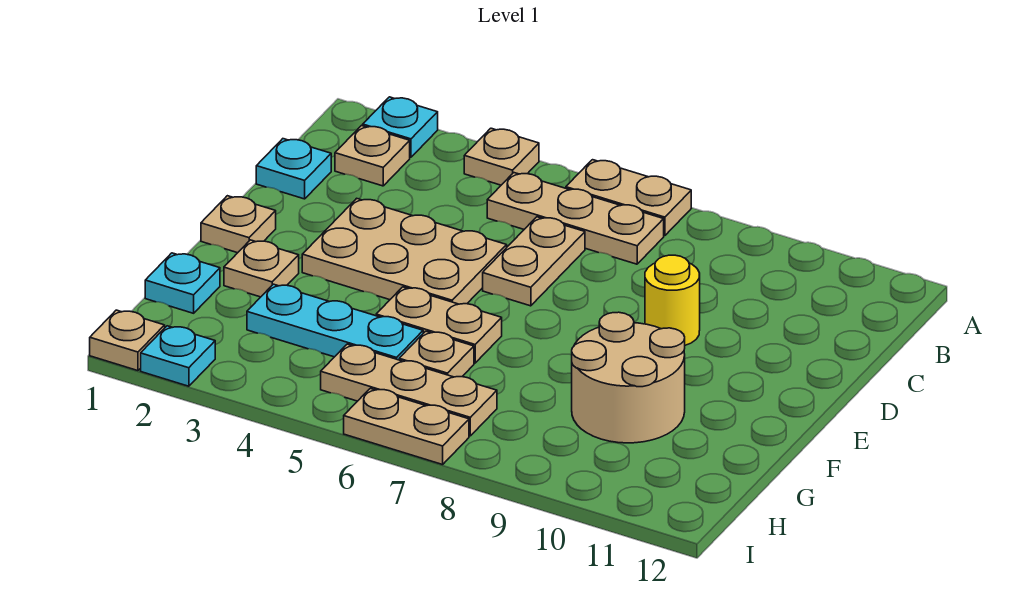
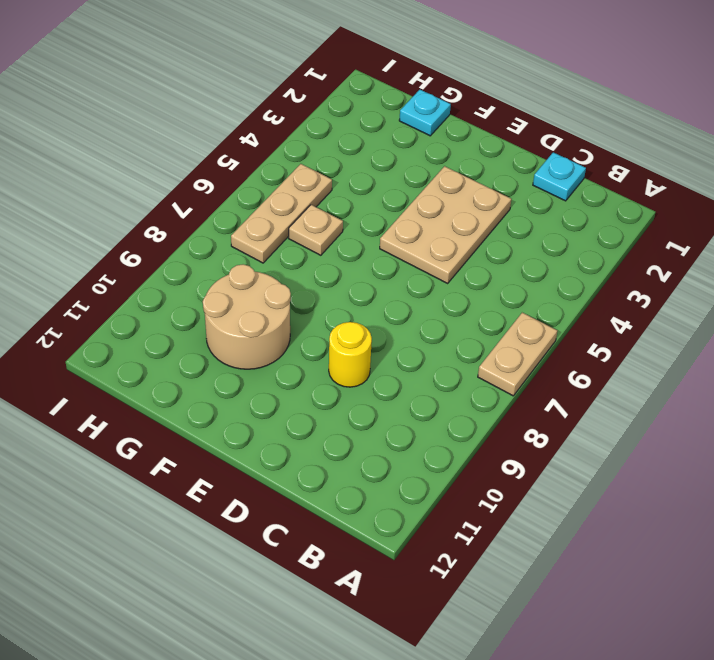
none -> cyan plate A2 level 1
none -> tan plate A4 level 1
none -> tan plate B2 level 1

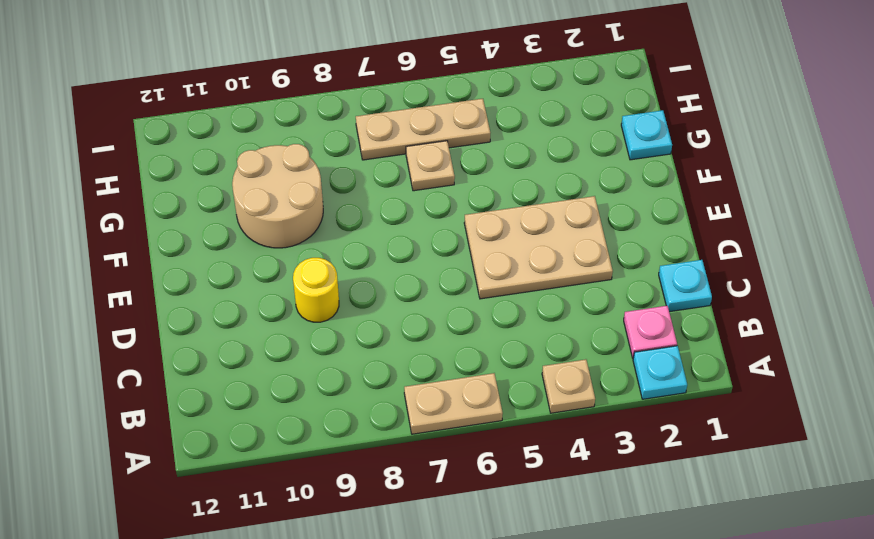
pink plate B2 level 1 -> tan plate B2 level 1
none -> tan plate B5:B7 level 1
none -> tan plate C6:D6 level 1
none -> tan plate E1 level 1

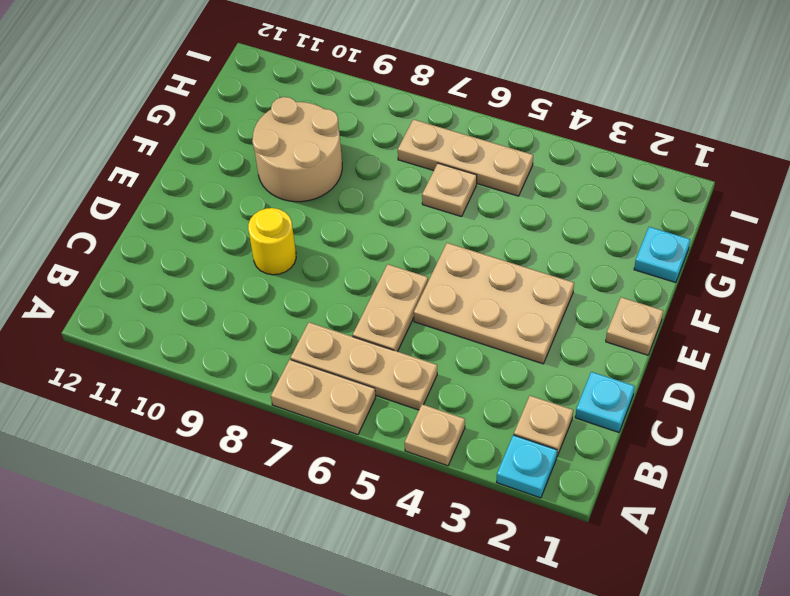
none -> tan plate F2 level 1
none -> tan plate F5:F6 level 1
none -> cyan plate G3:G5 level 1

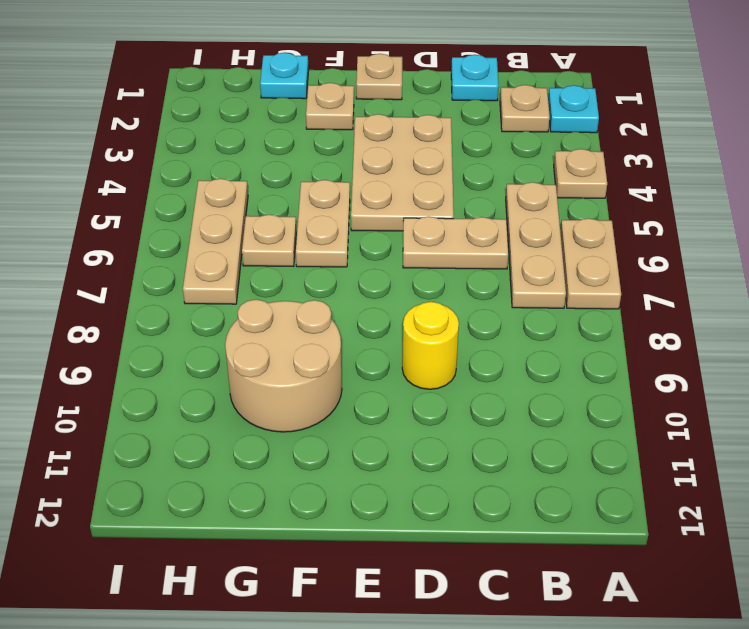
none -> cyan plate G3:G5 level 1
none -> tan plate I1 level 1
none -> cyan plate I2 level 1

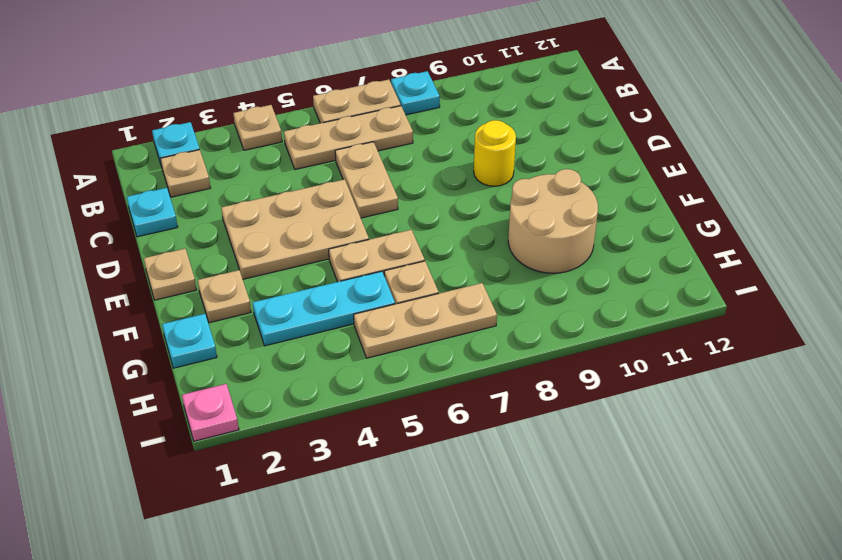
cyan plate A8 level 1 -> cyan plate I2 level 1
pink plate I1 level 1 -> tan plate I1 level 1
none -> tan plate I6:I7 level 1

